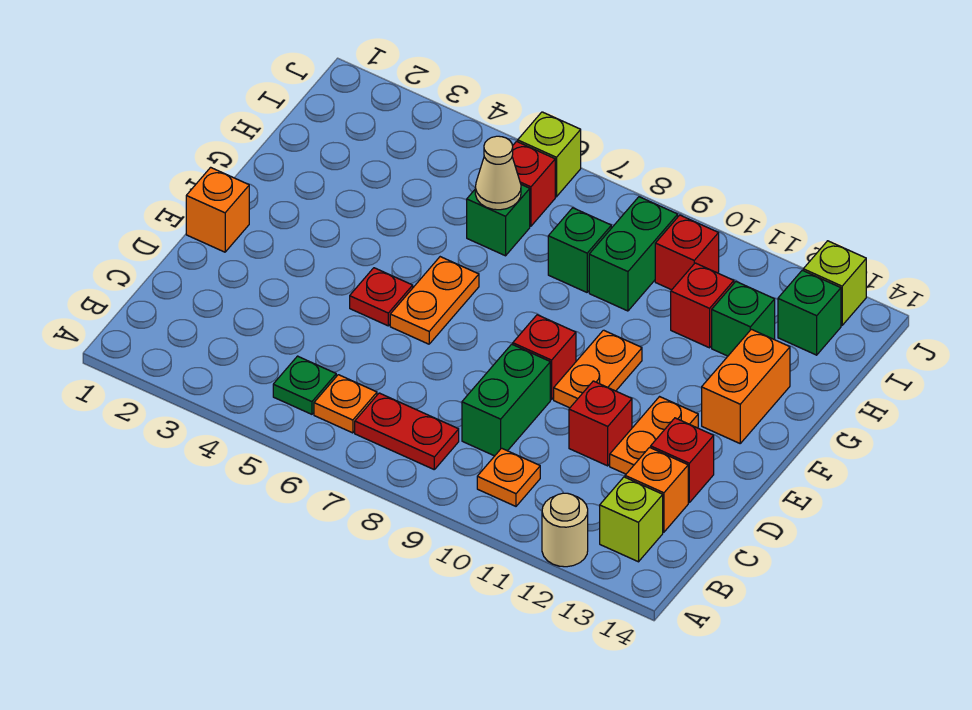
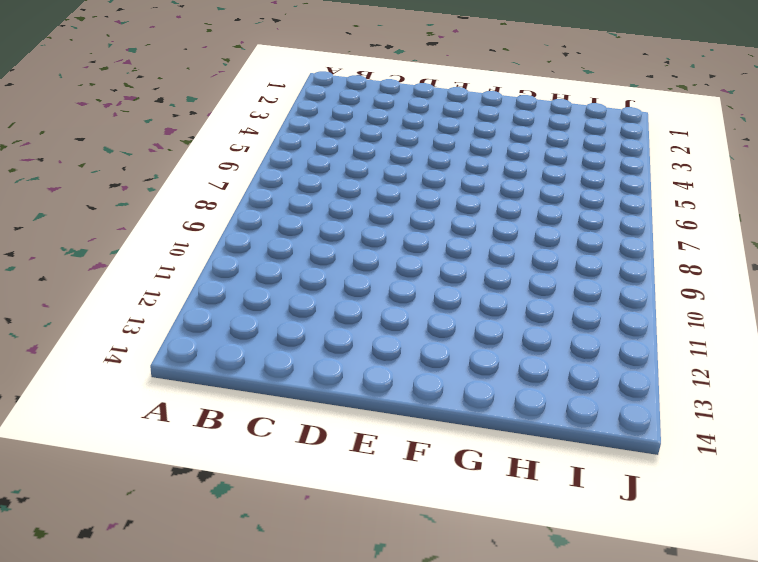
none -> tan round brick A12 level 1
none -> green plate B5 level 1
none -> orange plate B6 level 1

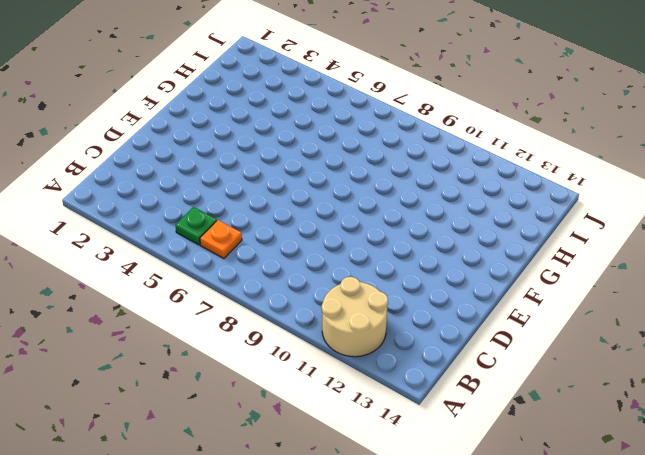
tan round brick A11:B12 level 1 -> tan round brick A12 level 1
none -> red plate B7:B8 level 1
none -> orange plate B10 level 1
none -> lime brick B13 level 1

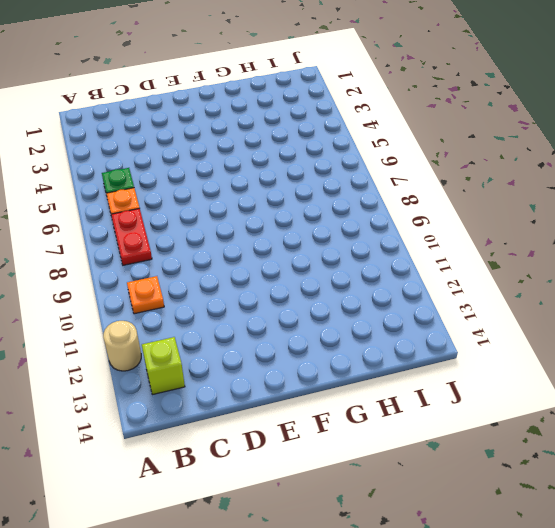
none -> green brick C9:D9 level 1
none -> orange brick C13 level 1
none -> red brick D11 level 1

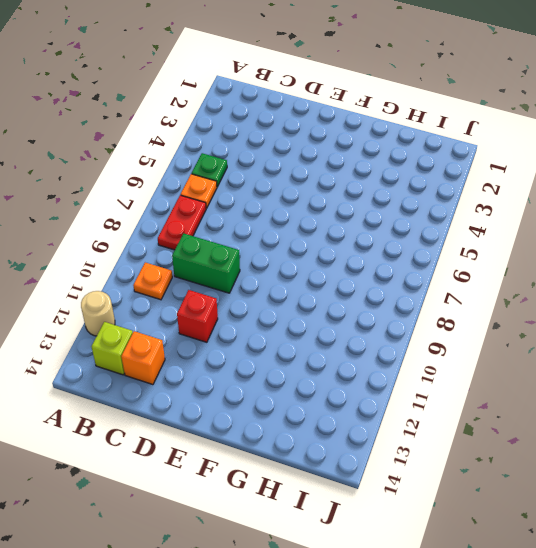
none -> orange plate D12:E12 level 1
none -> red brick D13 level 1
none -> orange brick E1 level 1

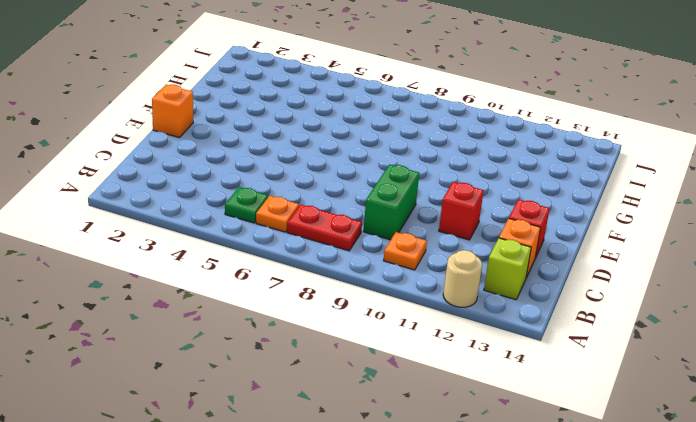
none -> orange plate D12:E12 level 1
none -> red plate E5 level 1
none -> orange plate E6:F6 level 1

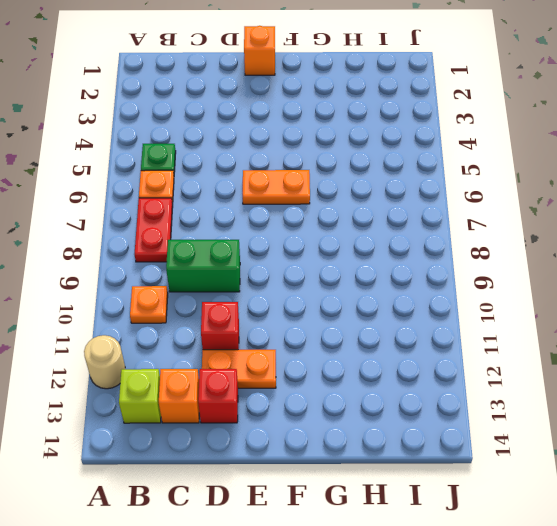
none -> red plate E5 level 1
none -> red brick E9 level 1
none -> orange plate E10:F10 level 1

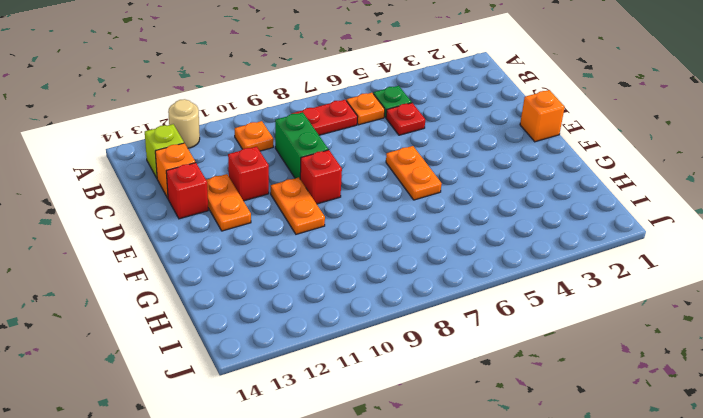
red plate C5 level 1 -> red plate E5 level 1
none -> orange brick F13:G13 level 1
none -> green brick H6 level 1
none -> green brick H8 level 1

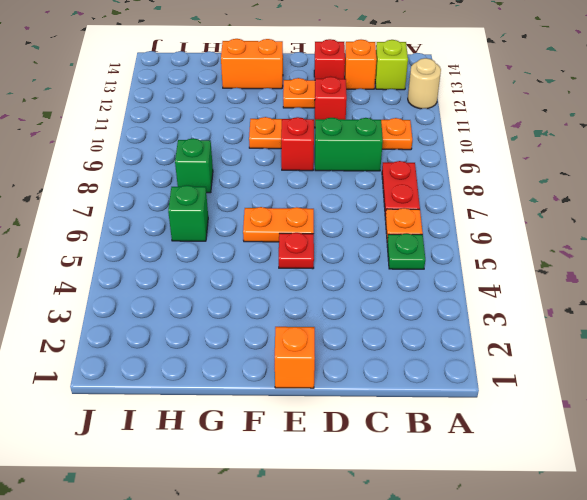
none -> green brick H9:I9 level 1
none -> red brick H11 level 1
none -> green brick H12 level 1

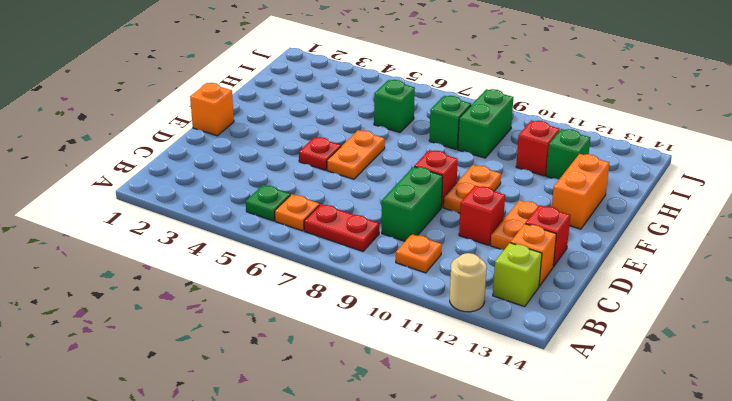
none -> red brick I6 level 1
none -> red brick I10 level 1
none -> green brick I13 level 1

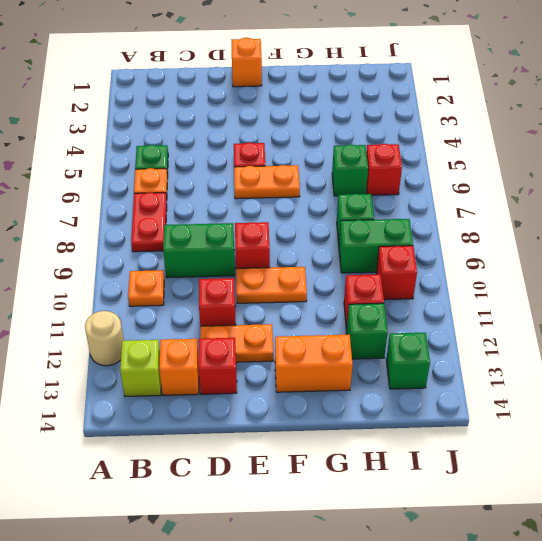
none -> lime brick J6 level 1
none -> lime brick J13 level 1
none -> tan cone H6 level 2

